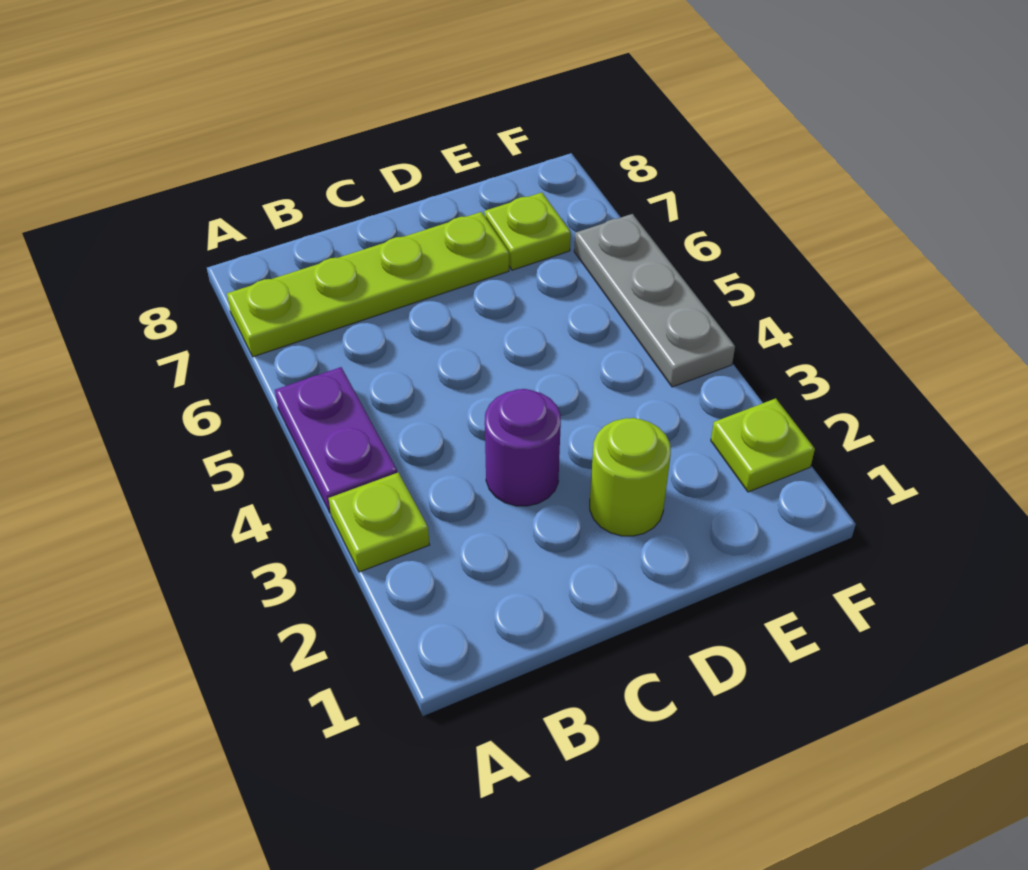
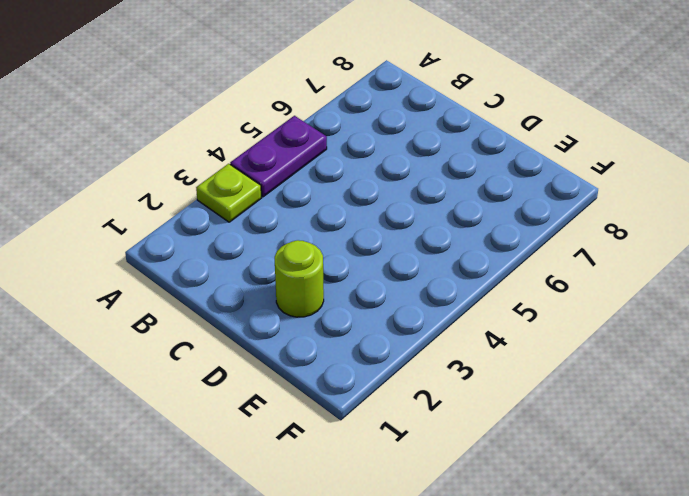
none -> lime plate A7:D7 level 1
none -> purple round brick C3 level 1

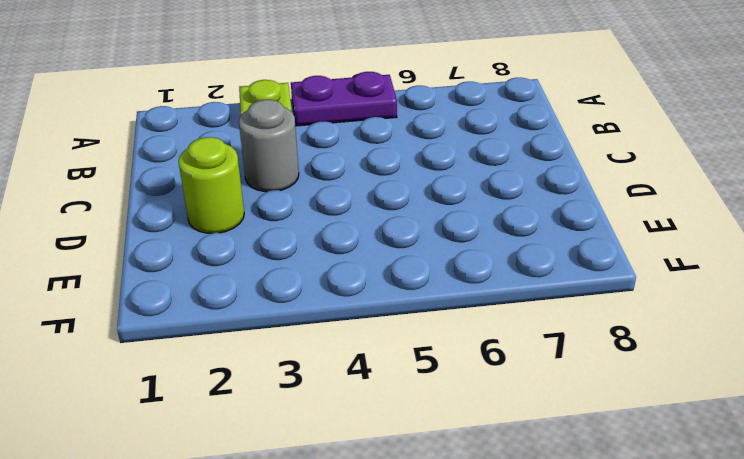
grey round brick C3 level 1 -> purple round brick C3 level 1
none -> lime plate A7:D7 level 1
none -> lime plate E7 level 1

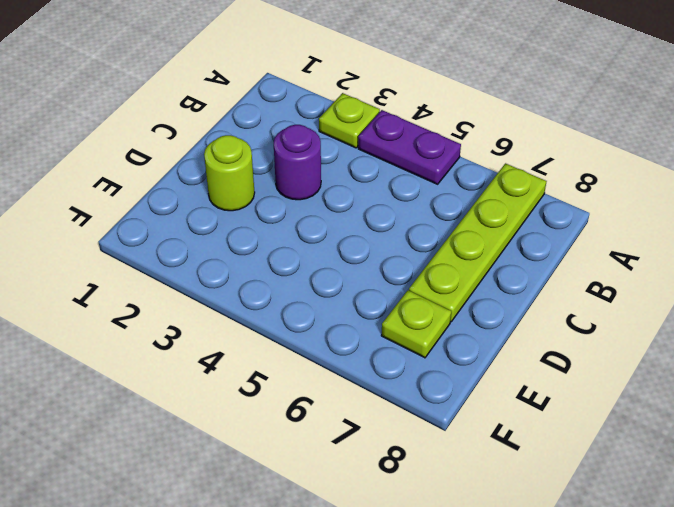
none -> lime plate F2 level 1
none -> grey plate F4:F6 level 1

